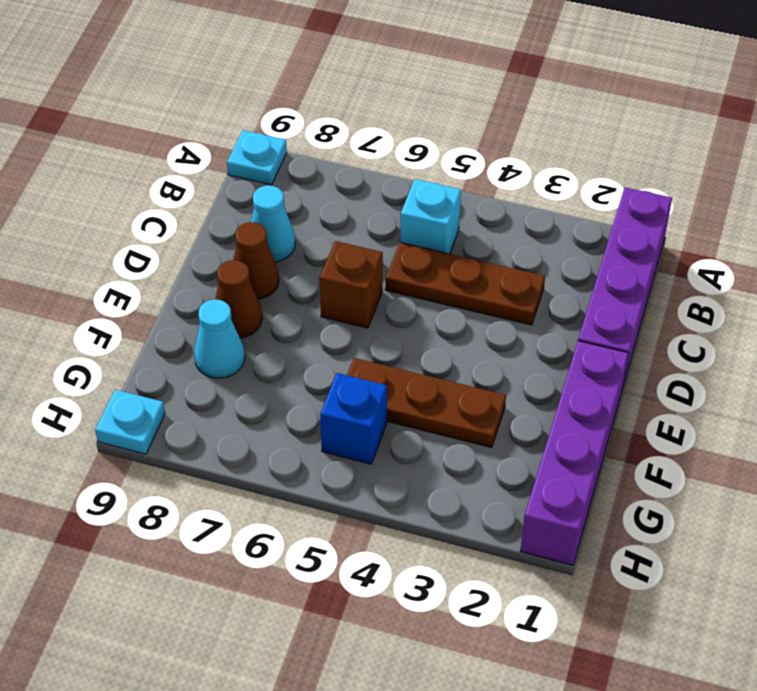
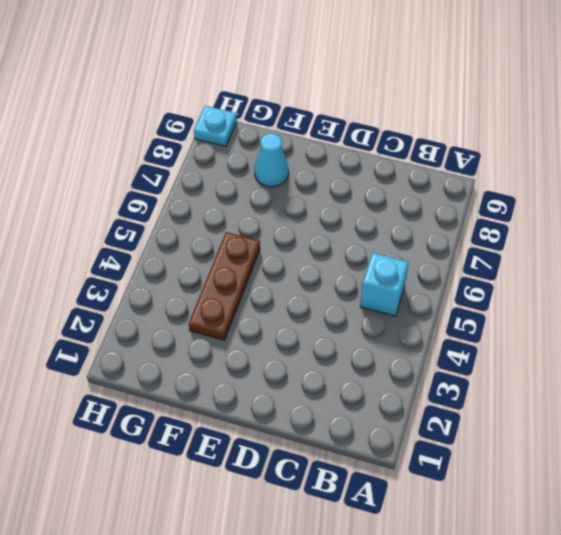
none -> purple brick A1:D1 level 1
none -> cyan plate A9 level 1
none -> brown plate C3:C5 level 1

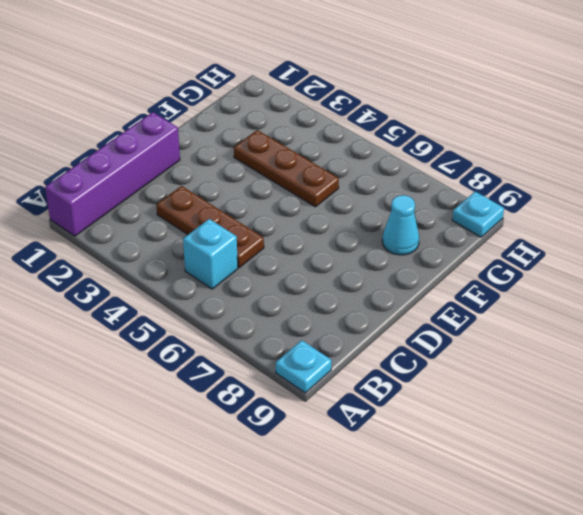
none -> cyan cone C8 level 1
none -> brown brick D6 level 1
none -> brown cone D8 level 1

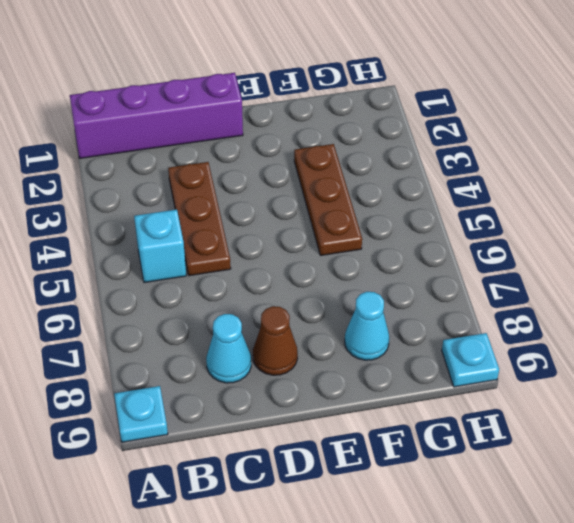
none -> brown brick D6 level 1
none -> purple brick E1:H1 level 1
none -> brown cone E8 level 1

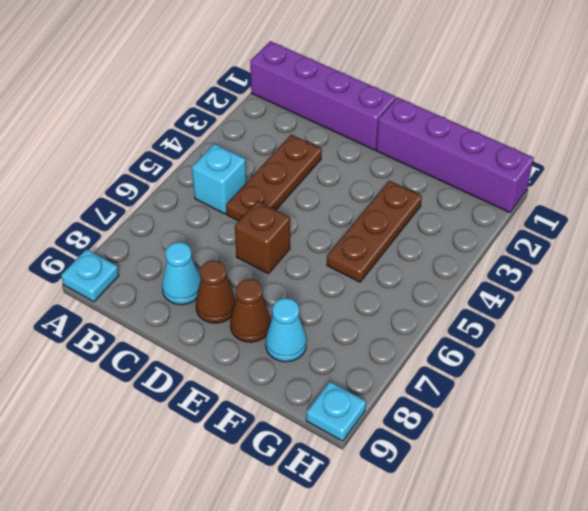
none -> blue brick G5 level 1

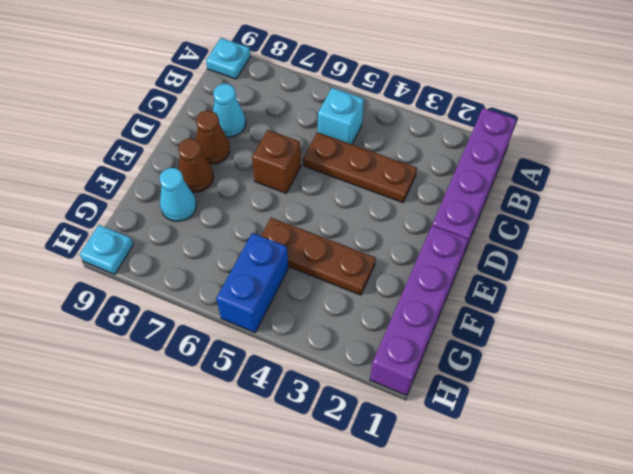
blue brick G5:H5 level 1 -> blue brick G5 level 1

